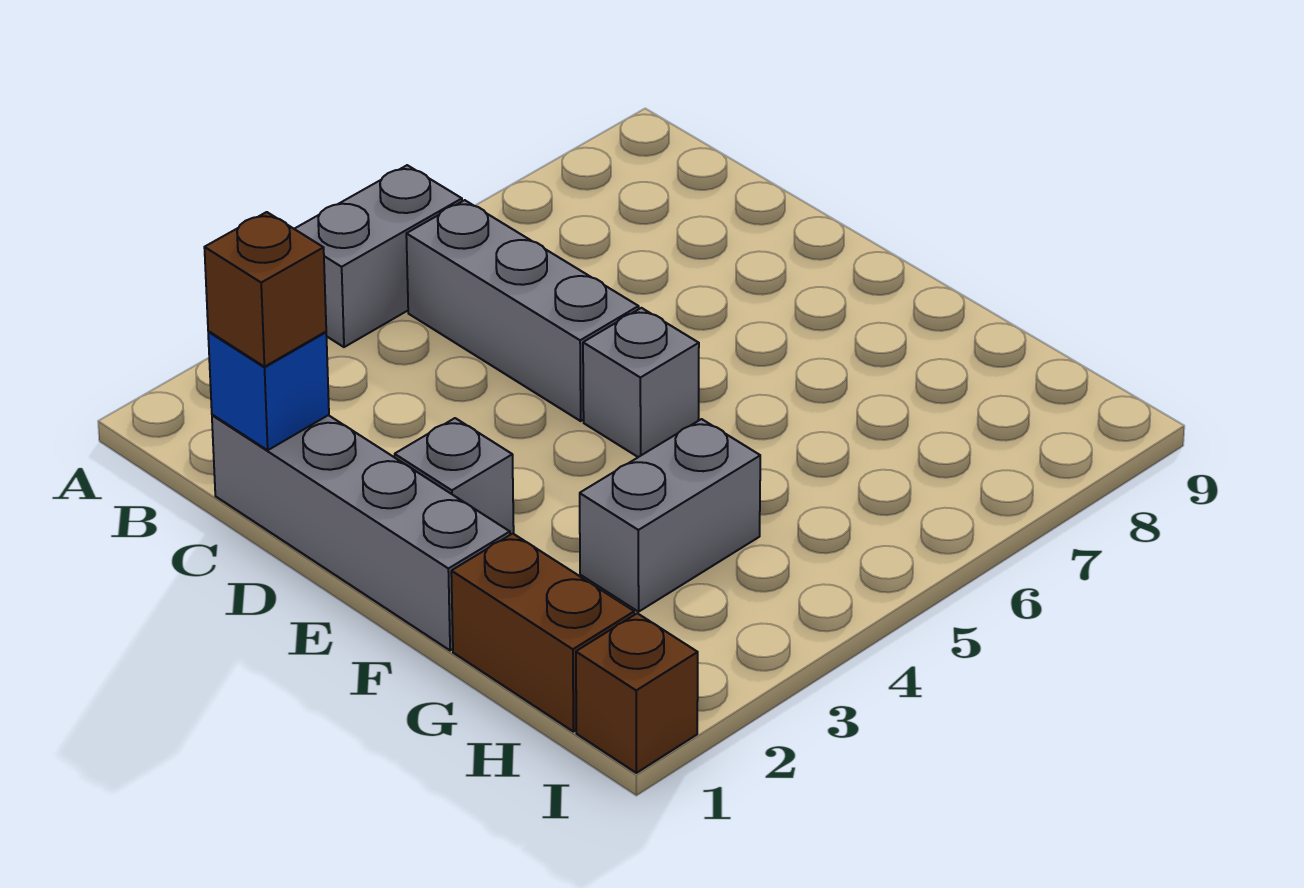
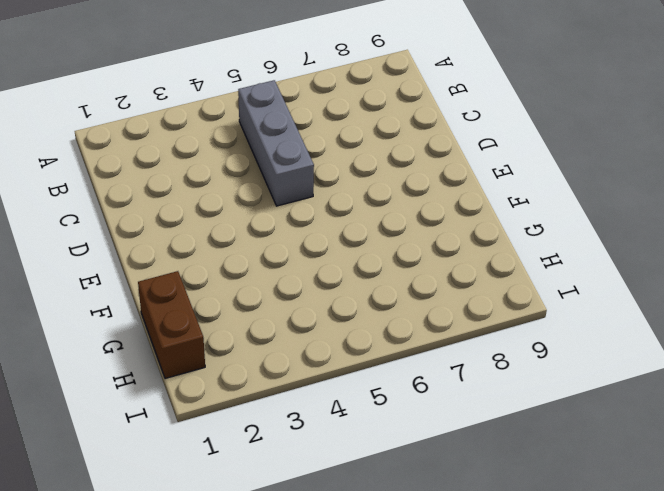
none -> grey brick A4:A5 level 1
none -> grey brick C1:F1 level 1

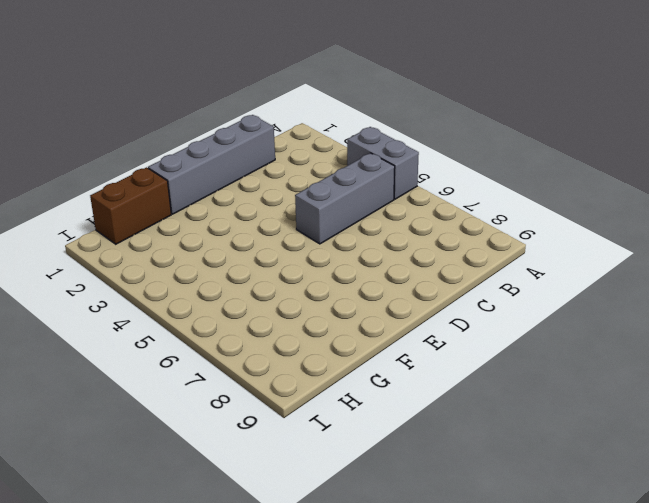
none -> grey brick E2 level 1
none -> grey brick E5 level 1

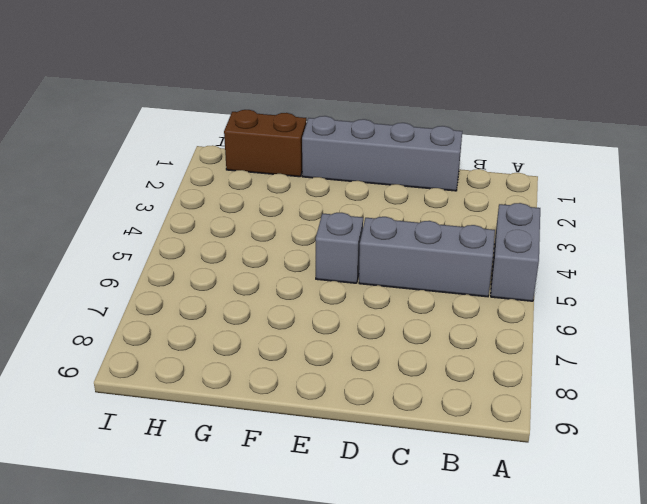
none -> grey brick E2 level 1
none -> grey brick G3:G4 level 1

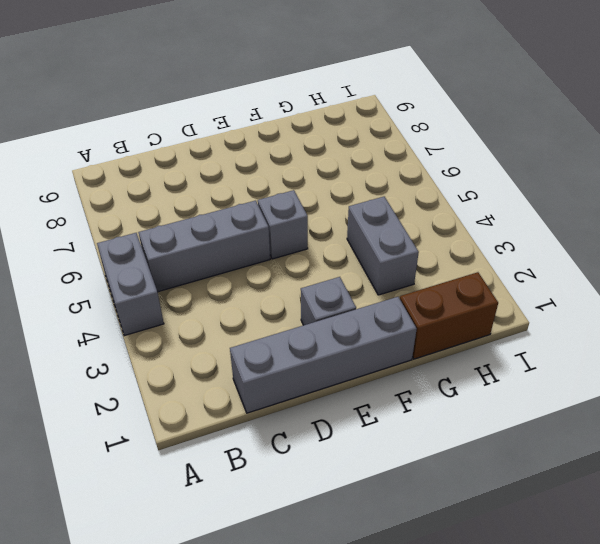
none -> brown brick I1 level 1
none -> blue brick C1 level 2

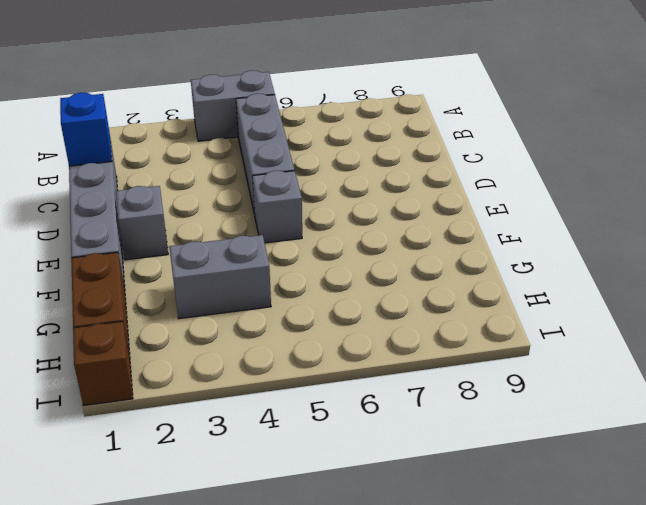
none -> brown brick C1 level 3

